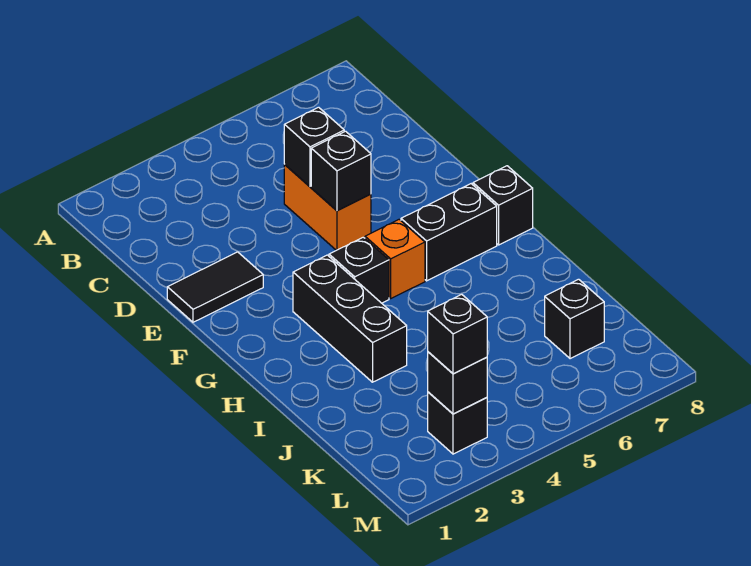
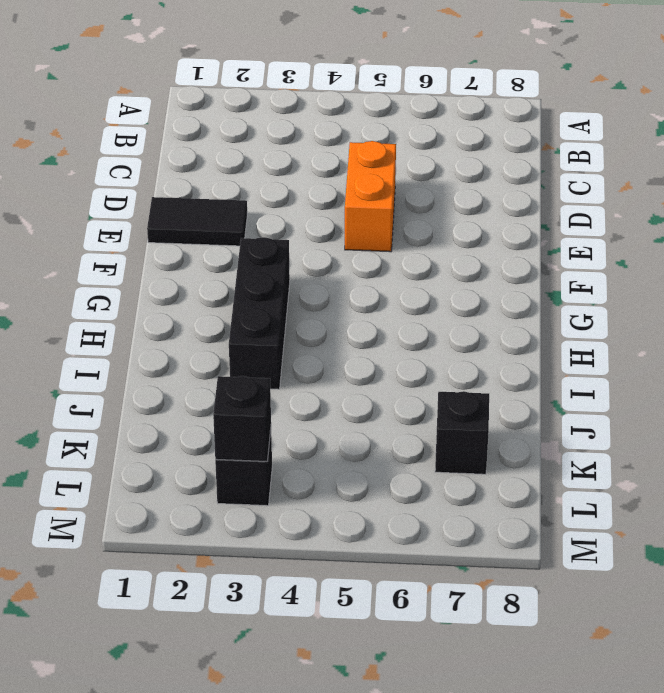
none -> black brick G4 level 1
none -> orange brick G5 level 1
none -> black brick G6:G7 level 1

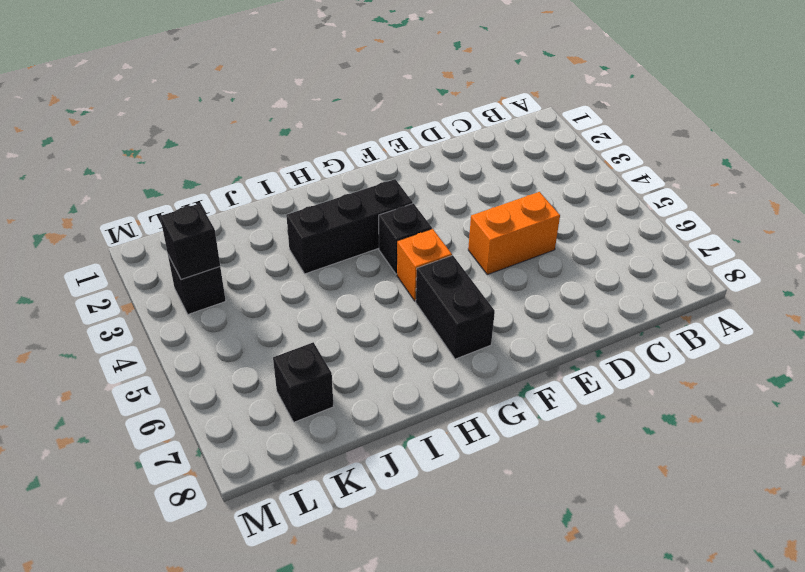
none -> black tile E1:E2 level 1
none -> black brick G8 level 1
none -> black brick D5 level 2

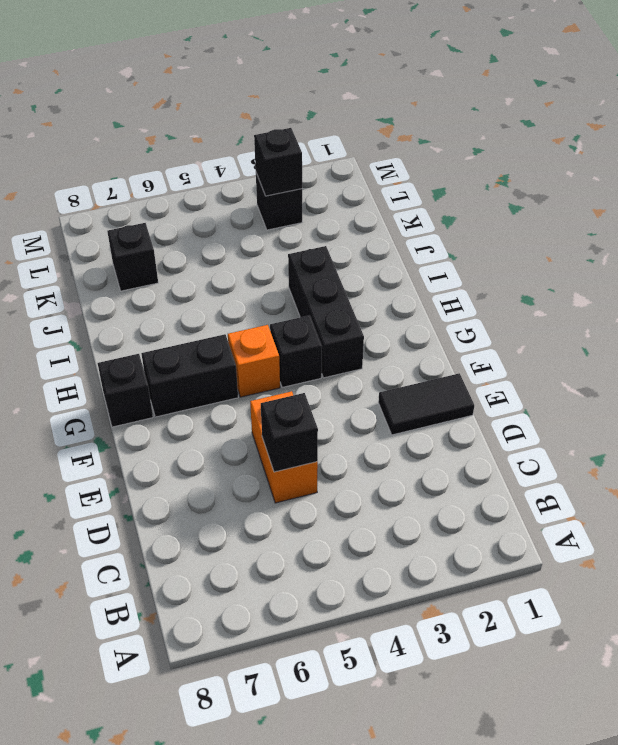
none -> black brick E5 level 2
none -> black brick L3 level 3

